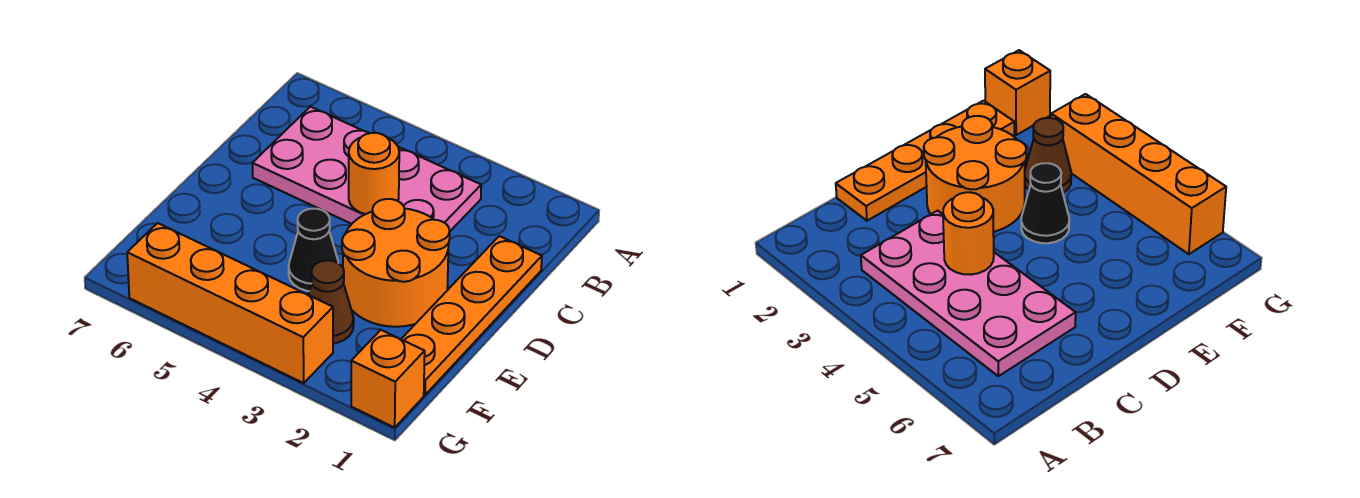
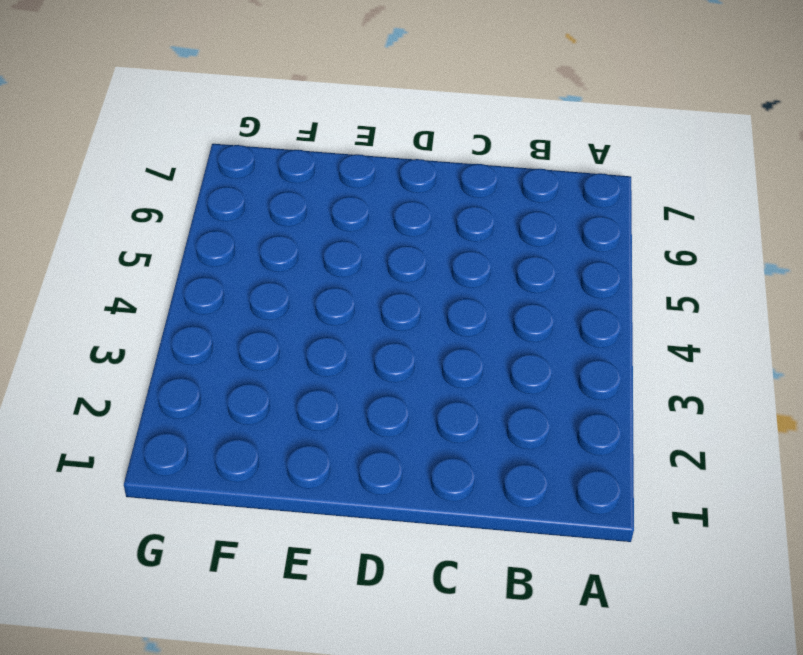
none -> pink plate B3:C6 level 1
none -> orange plate C1:F1 level 1

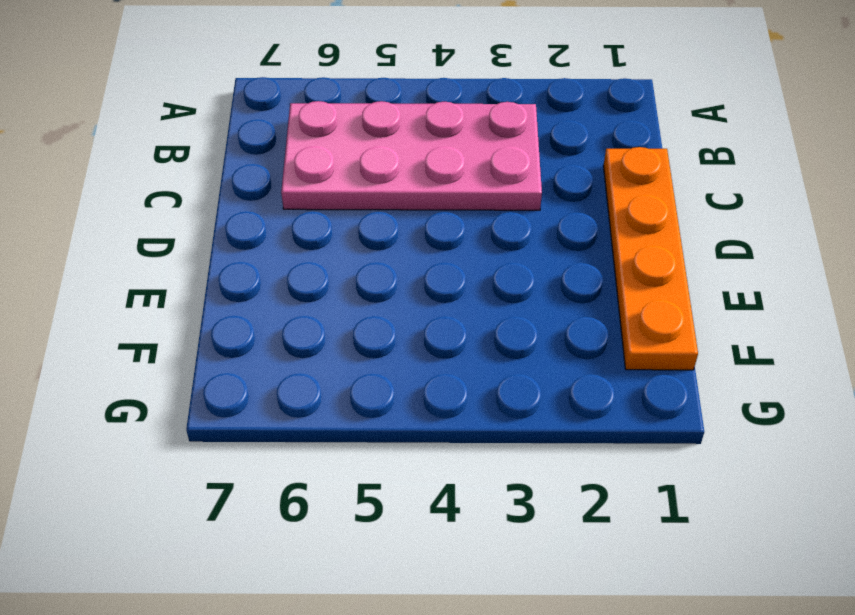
none -> orange round brick D2:E3 level 1
none -> black cone E4 level 1

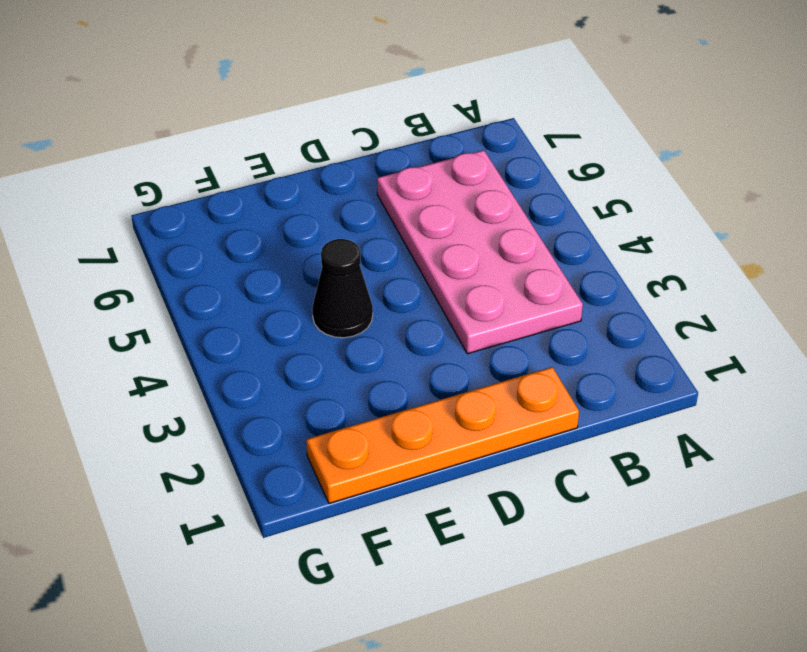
none -> orange round brick D2:E3 level 1
none -> brown cone F3 level 1

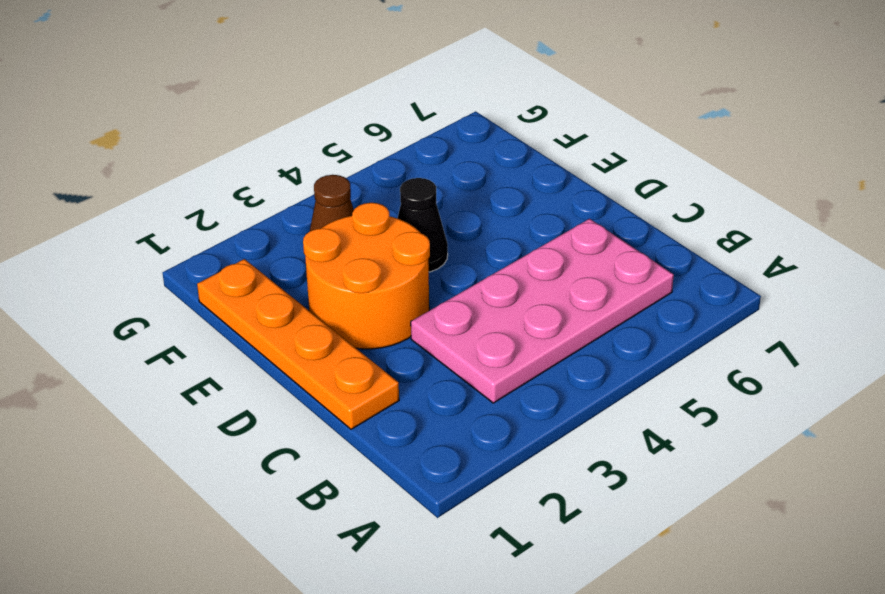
none -> orange brick G1 level 1
none -> orange brick G3:G6 level 1

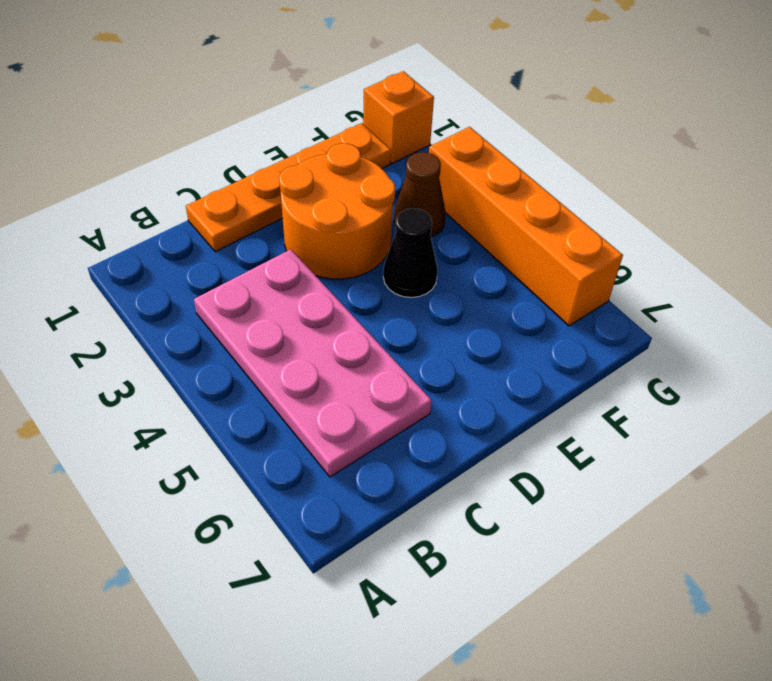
none -> orange round brick C4 level 2

